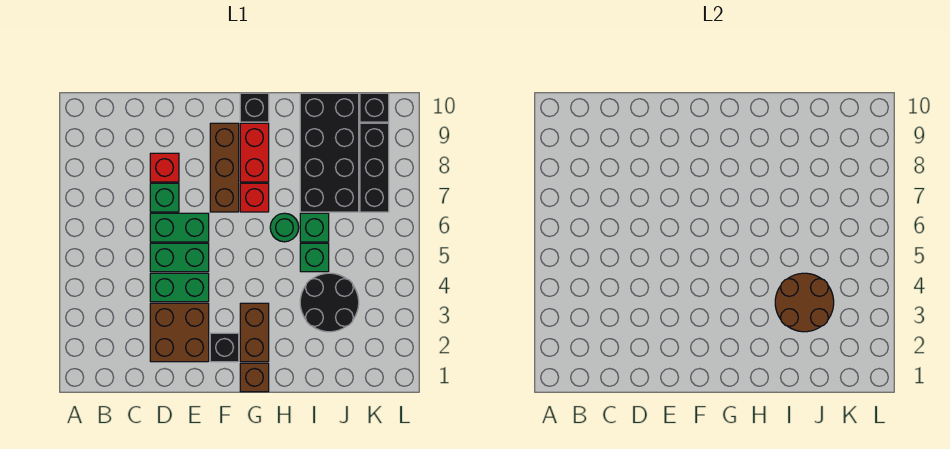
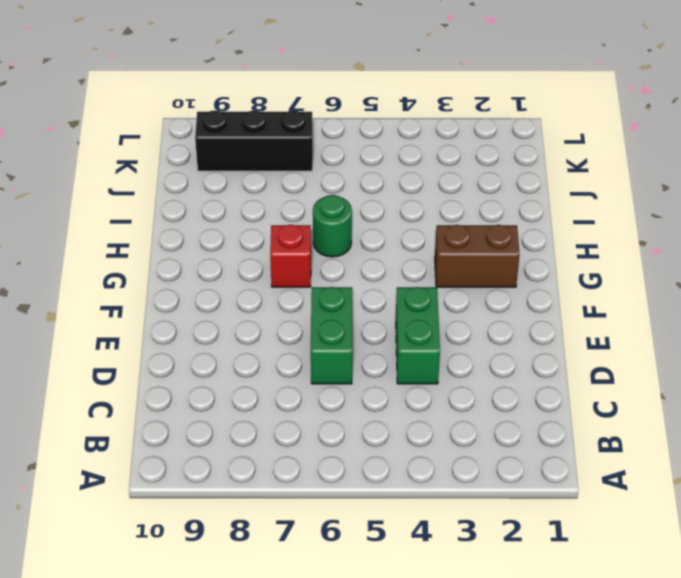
none -> brown brick D2:E3 level 1
none -> green brick D5:E5 level 1
none -> green brick D7 level 1

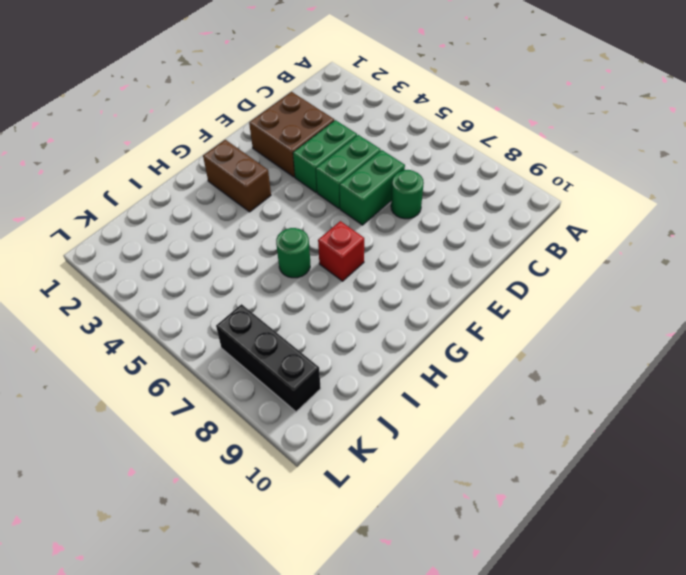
green round brick D7 level 1 -> green brick D7 level 1
none -> red brick D8 level 1
none -> black brick F2 level 1
none -> brown brick F7:F9 level 1

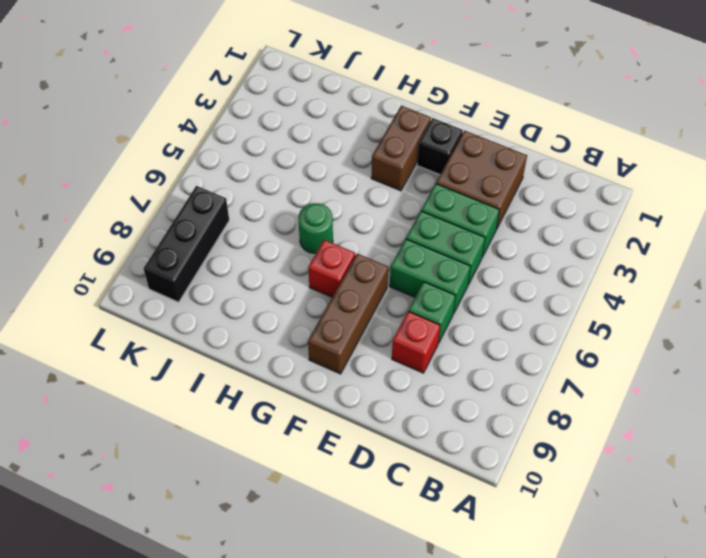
none -> brown brick G1 level 1
none -> red brick G8:G9 level 1
none -> black brick G10 level 1

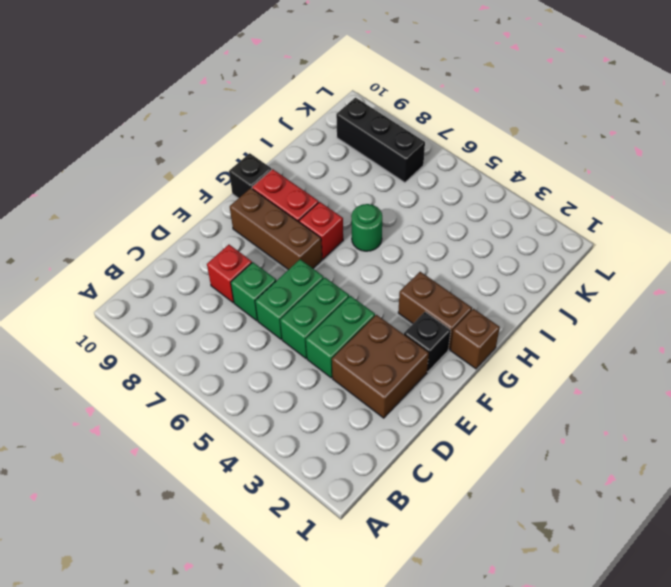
none -> black round brick I3:J4 level 1
none -> green brick I5 level 1
none -> green brick I6 level 1

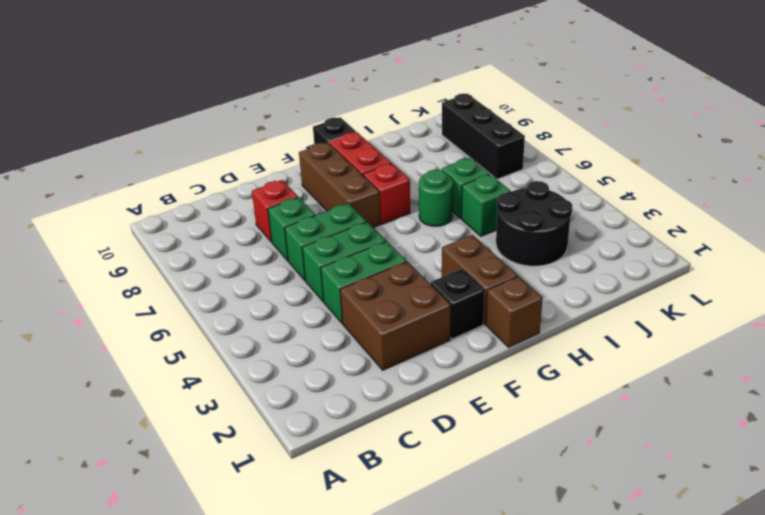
none -> black brick I7:J10 level 1
none -> black brick K10 level 1
none -> brown round brick I3:J4 level 2

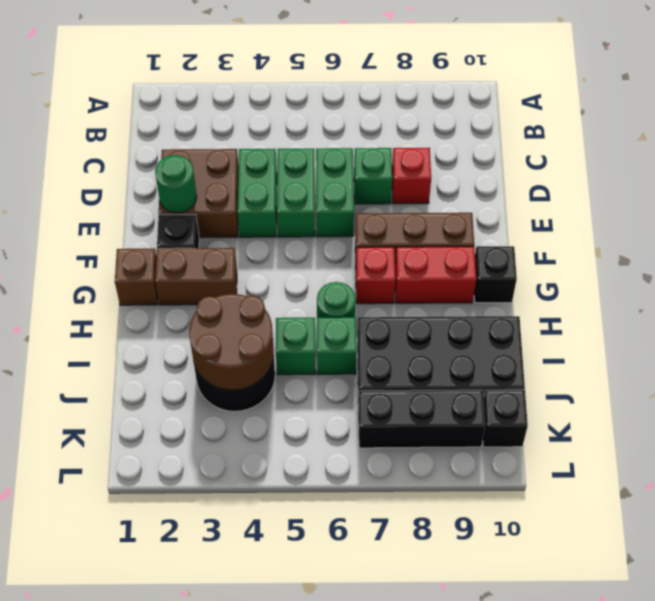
green round brick E2 level 2 -> none

